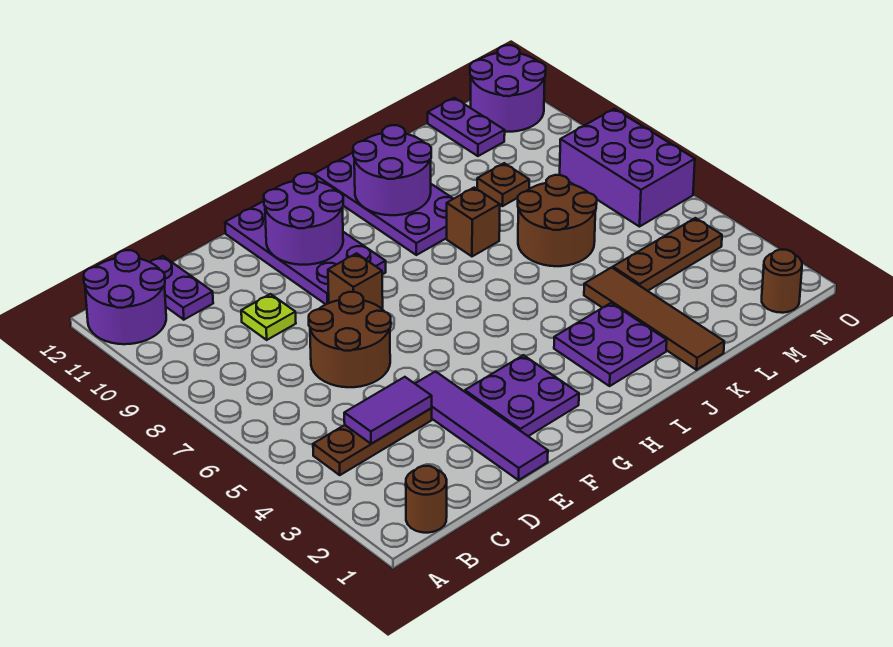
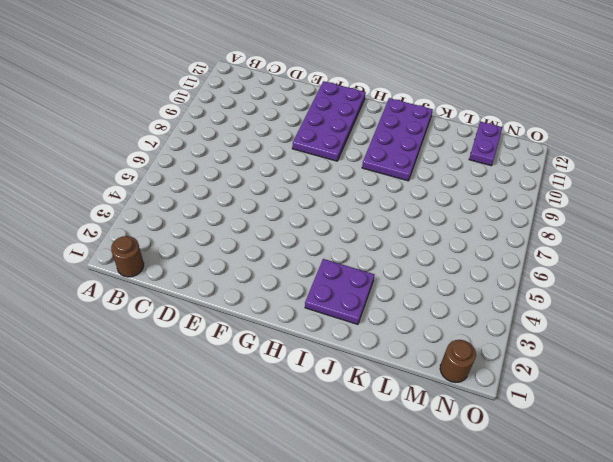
none -> purple round brick A11:B12 level 1
none -> brown plate B4:D4 level 1
none -> purple plate C11:C12 level 1

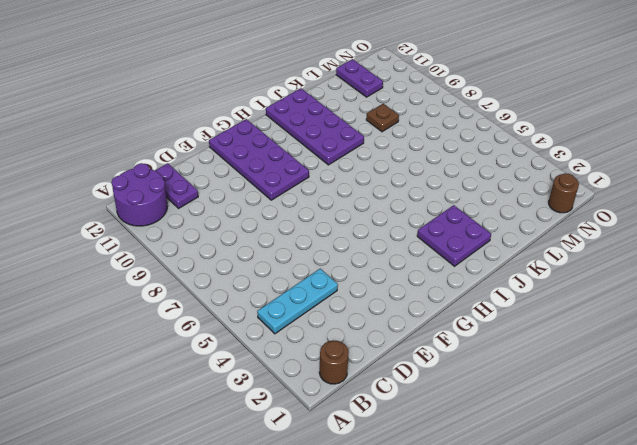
cyan plate B4:D4 level 1 -> brown plate B4:D4 level 1
none -> brown round brick D6:E7 level 1
none -> lime plate D9 level 1
none -> purple tile E1:E4 level 1

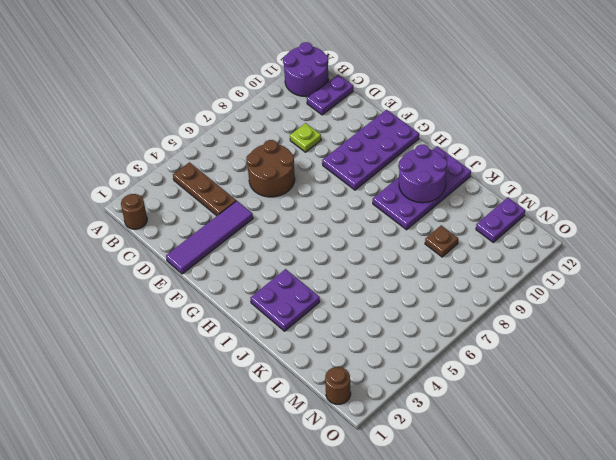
none -> purple plate F2:G3 level 1
none -> brown brick F8 level 1
none -> brown brick J8 level 1

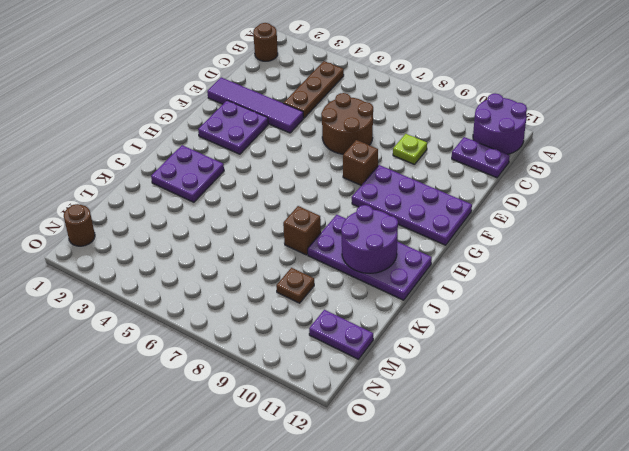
none -> brown tile K1:K4 level 1
none -> brown round brick K6:L7 level 1
none -> brown plate L4:N4 level 1

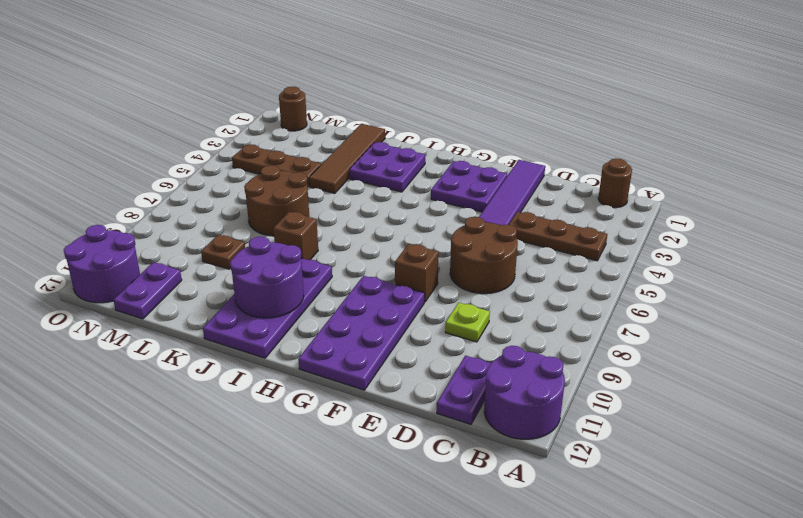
none -> purple brick N6:O8 level 1
none -> purple tile C4:D4 level 2
none -> purple round brick F10:G11 level 2

